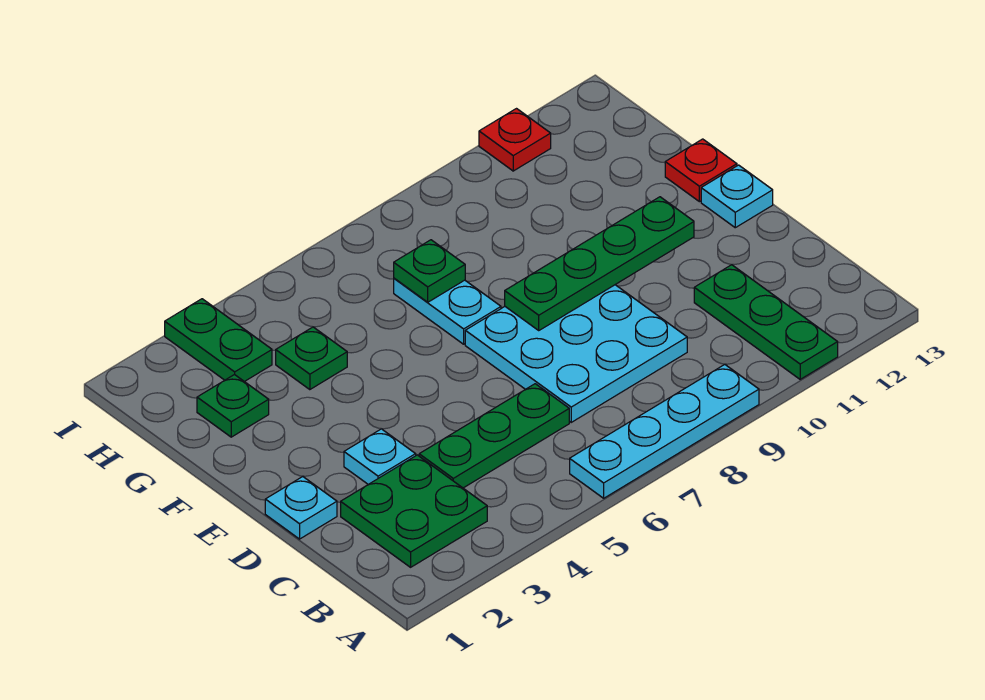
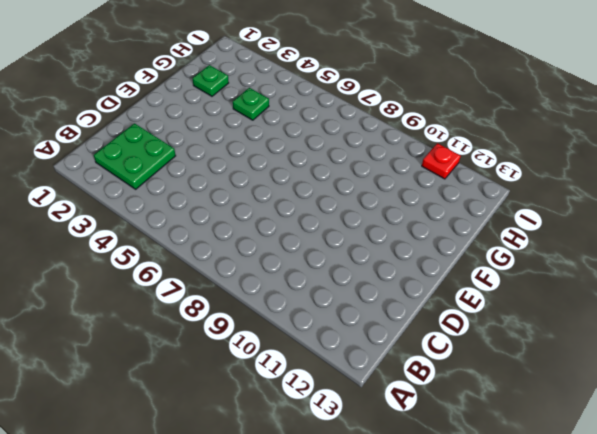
none -> cyan plate A6:A9 level 1
none -> green plate A11:C11 level 1
none -> green plate C4:C6 level 1

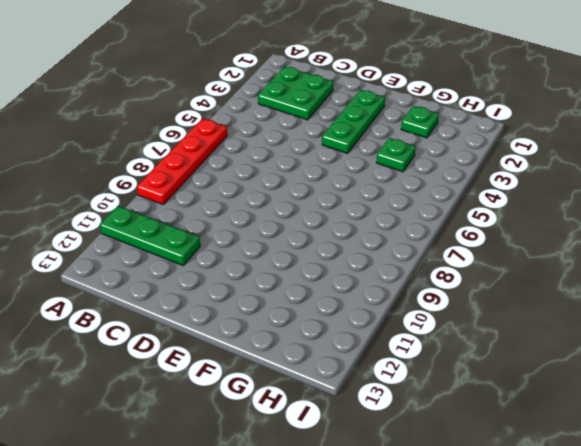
red plate A6:A9 level 1 -> cyan plate A6:A9 level 1
green plate E2:E4 level 1 -> green plate C4:C6 level 1
none -> cyan plate C7:E9 level 1
none -> cyan plate D1 level 1
none -> cyan plate D3 level 1

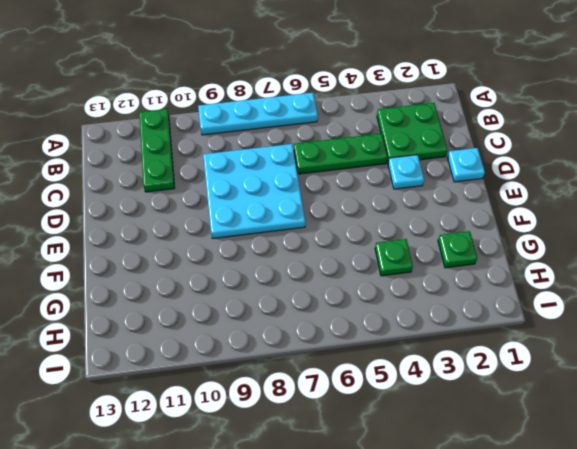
none -> cyan plate E13 level 1
none -> cyan plate F7:G7 level 1
none -> red plate F13 level 1

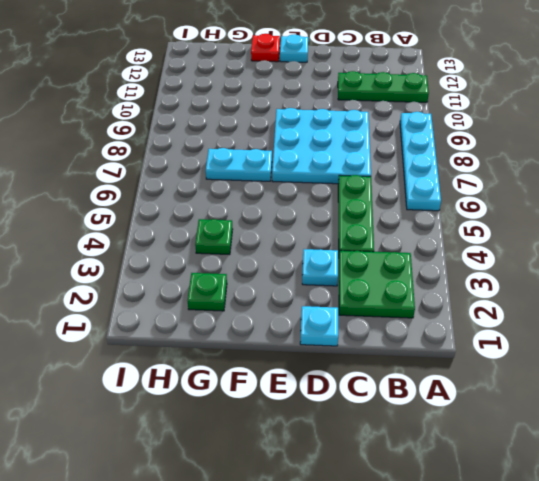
none -> green plate H3:I3 level 1
none -> red plate I11 level 1
none -> green plate E8:E11 level 2

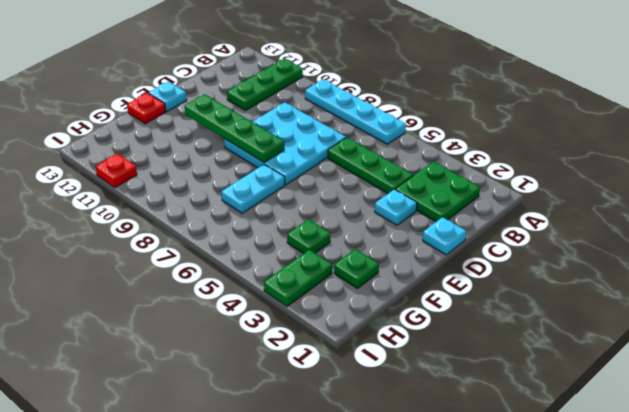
none -> green plate G7 level 2

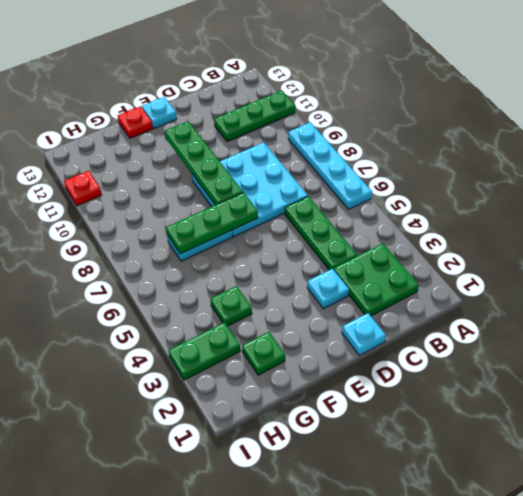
green plate E7:G7 level 2 -> green plate G7 level 2

